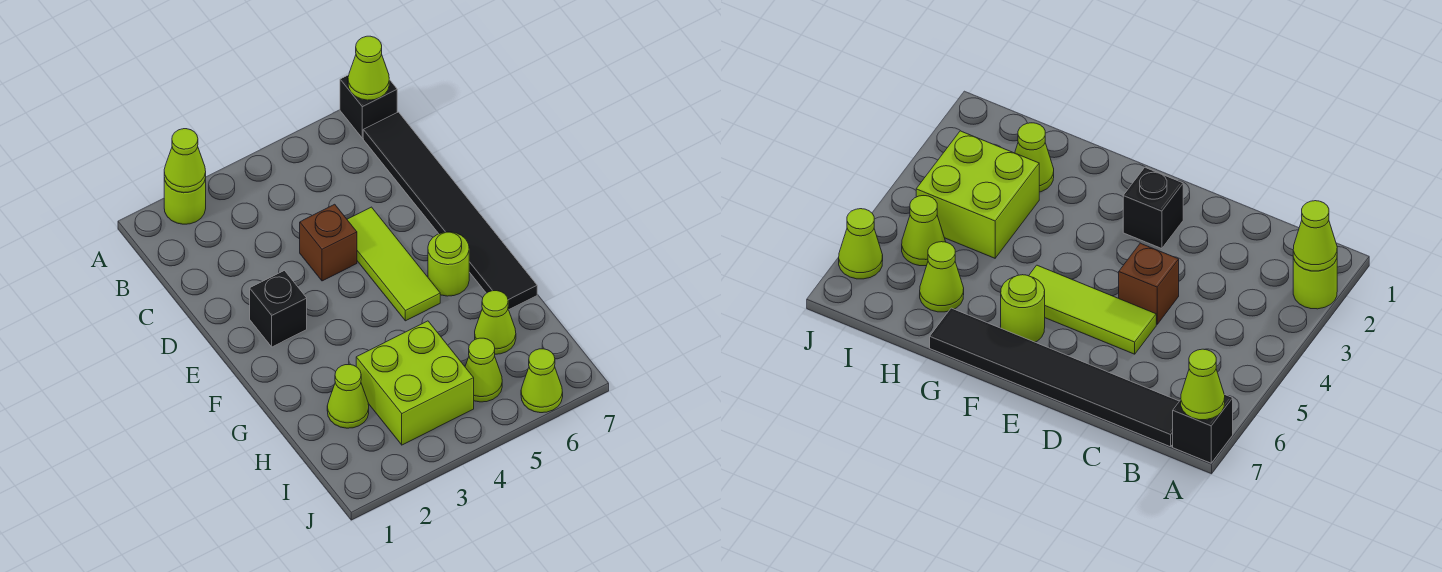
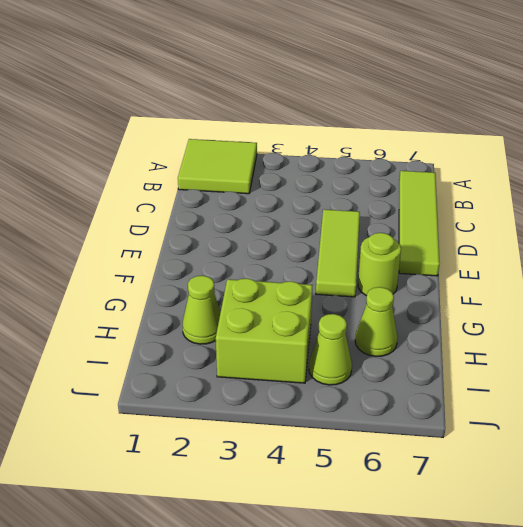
lime tile A1:B2 level 1 -> lime round brick A2 level 1
lime tile B7:E7 level 1 -> black tile B7:G7 level 1
none -> black brick A7 level 1
none -> brown brick D4 level 1
none -> black brick E2 level 1

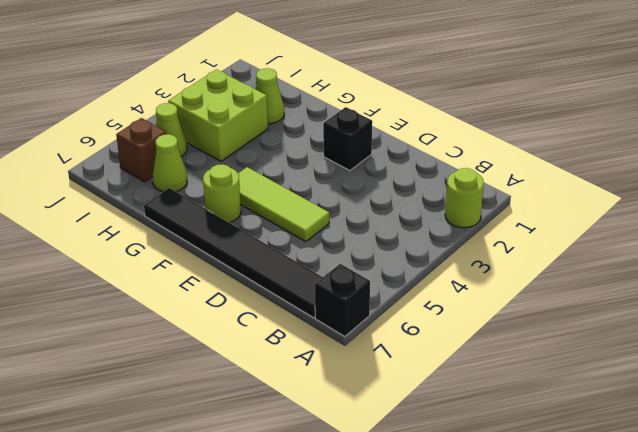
brown brick I6 level 1 -> brown brick D4 level 1
none -> lime cone J6 level 1
none -> lime cone A2 level 2
none -> lime cone A7 level 2

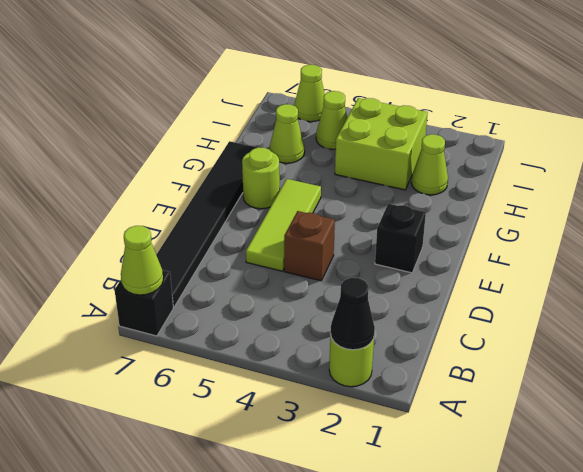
black cone A2 level 2 -> lime cone A2 level 2

